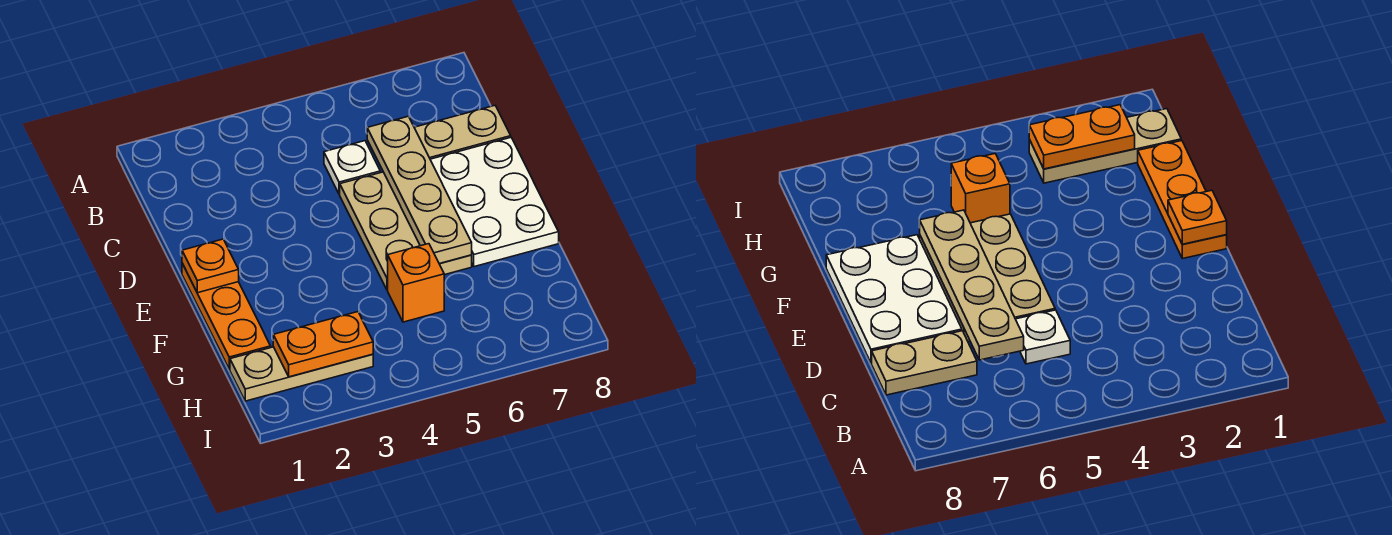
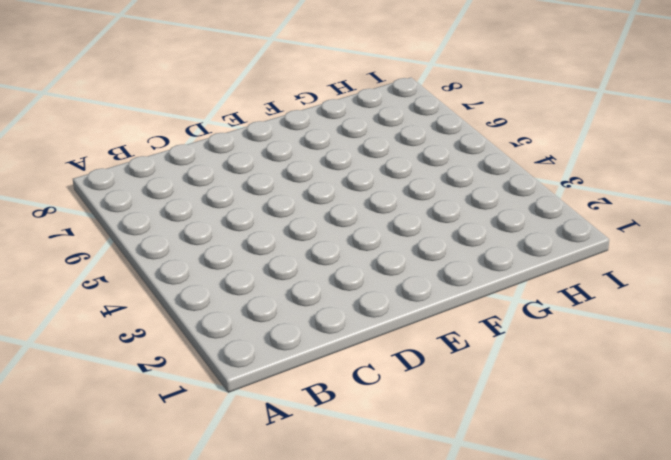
none -> white plate C5 level 1
none -> tan plate C7:C8 level 1

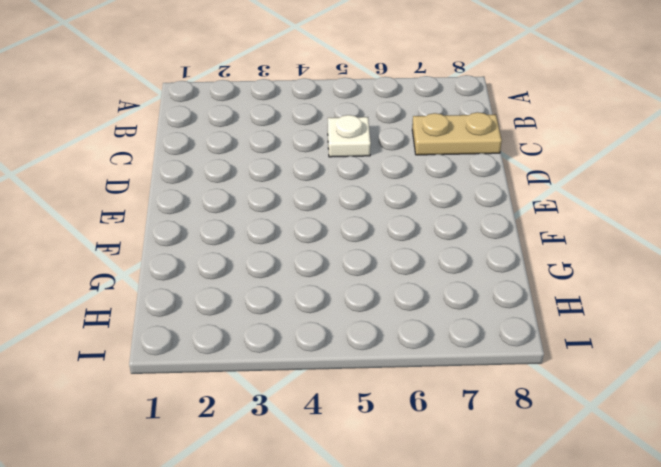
none -> tan plate D5:F6 level 1
none -> white plate D7:F8 level 1

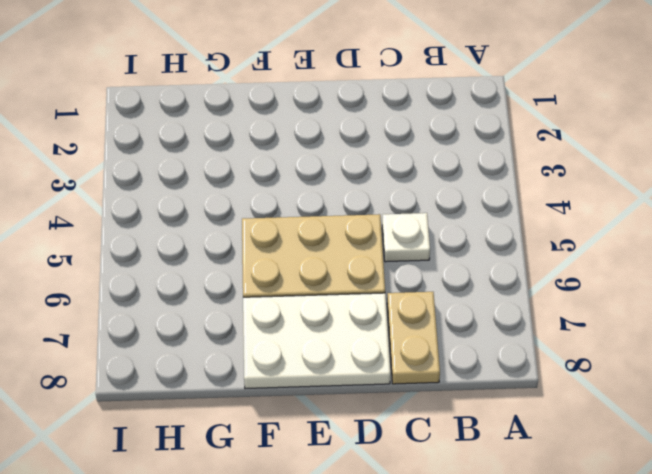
none -> orange plate E1:G1 level 1
none -> orange brick G5 level 1

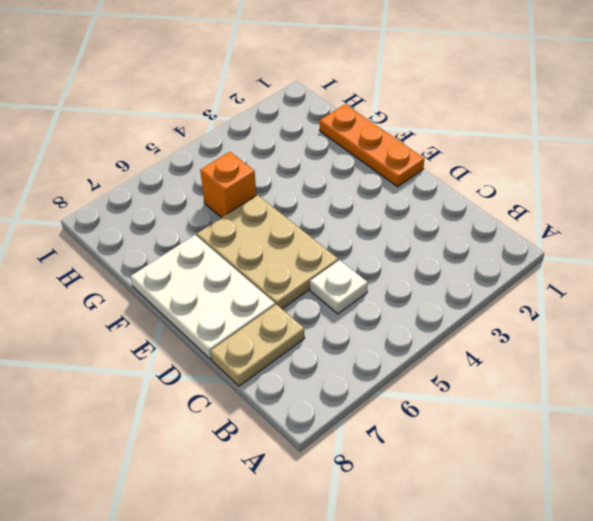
none -> tan plate H1:H3 level 1
none -> tan plate C6:F6 level 2

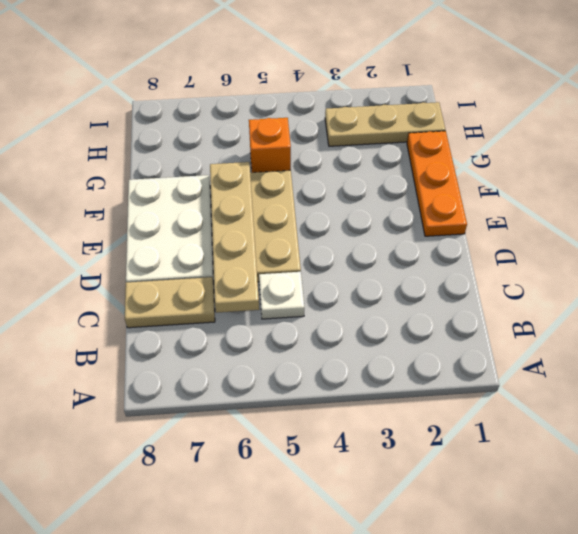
none -> orange plate E1 level 2
none -> orange plate H2:H3 level 2

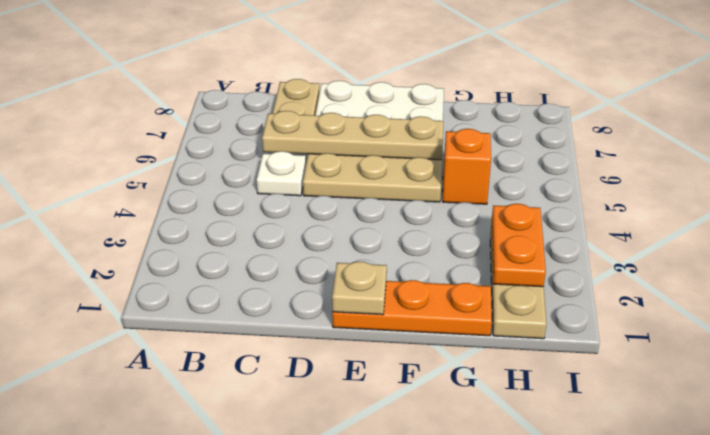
tan plate E1 level 2 -> orange plate E1 level 2

